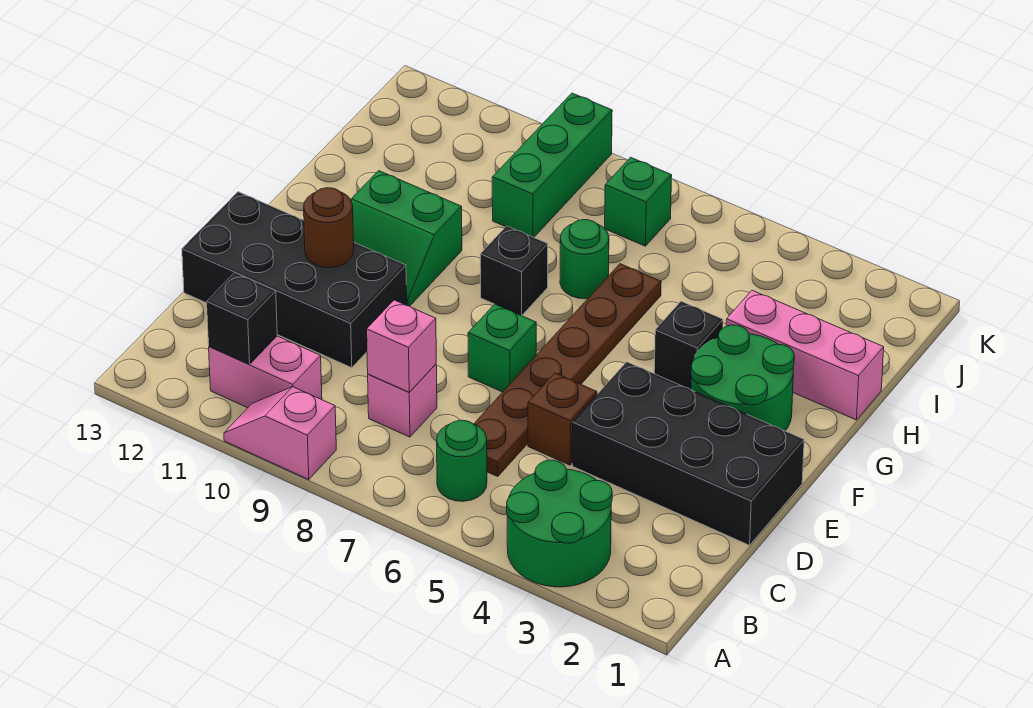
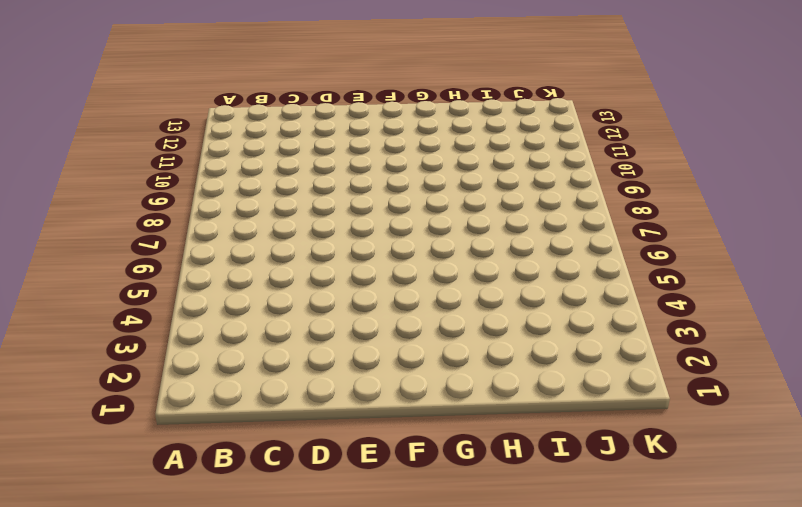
none -> green round brick A3:B4 level 1
none -> pink slope A9:A10 level 1 top 9
none -> green round brick B6 level 1

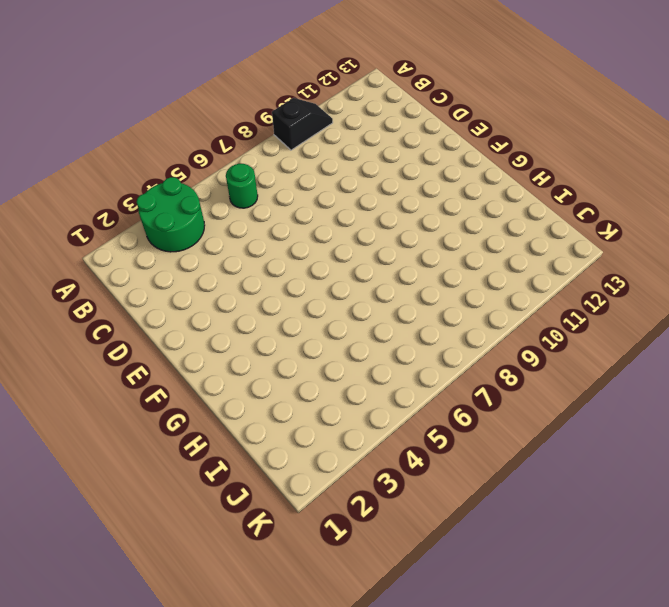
black slope A9:A10 level 1 top 9 -> pink slope A9:A10 level 1 top 9
none -> pink brick B10:B11 level 1
none -> brown plate C6:H6 level 1
none -> pink brick C8 level 1

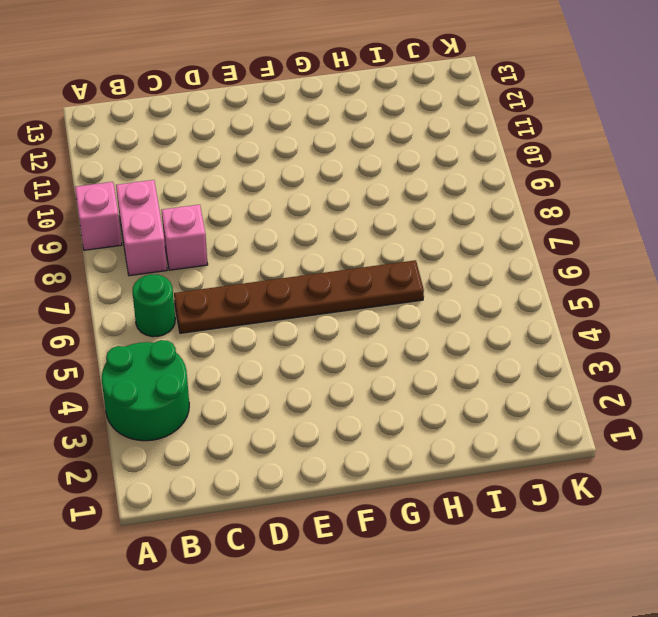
pink brick B8:B9 level 1 -> pink brick B10:B11 level 1
none -> black brick D1:E4 level 1
none -> brown brick D5 level 1
none -> black brick D10:E13 level 1

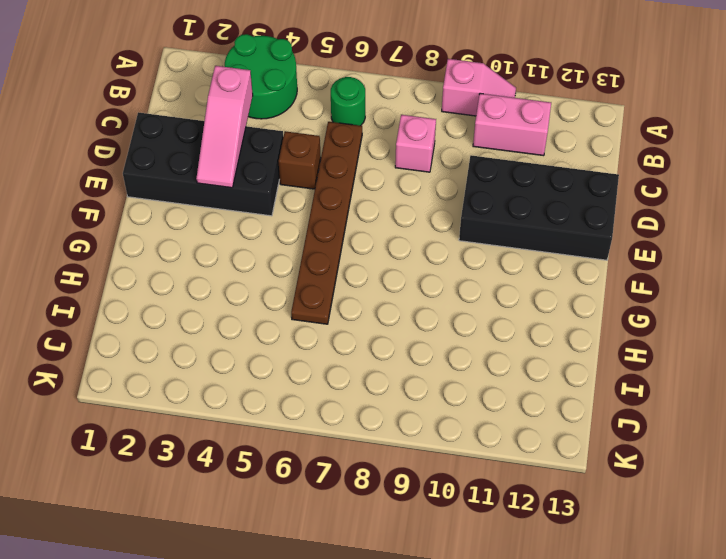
pink slope C3:E3 level 2 top C -> none
none -> green brick E7 level 1
none -> green round brick F2:G3 level 1
none -> green slope F10:G11 level 1 top G

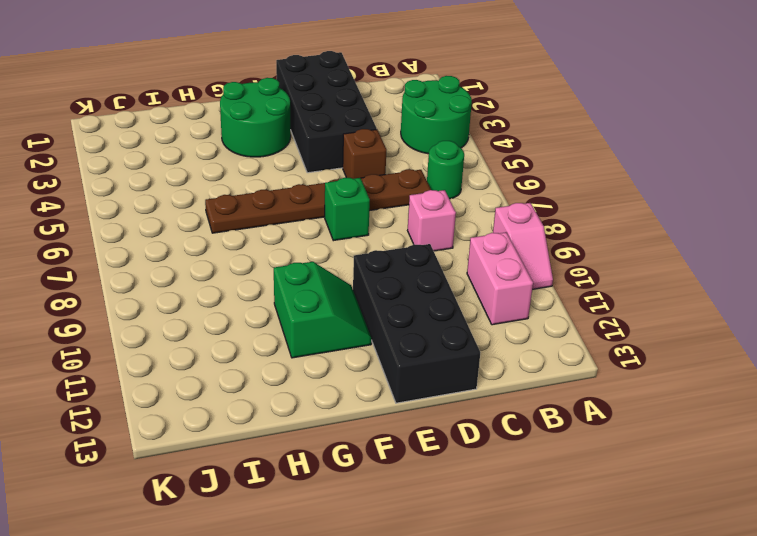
none -> black brick G4 level 1
none -> black brick G8 level 1
none -> pink brick H1:H3 level 1

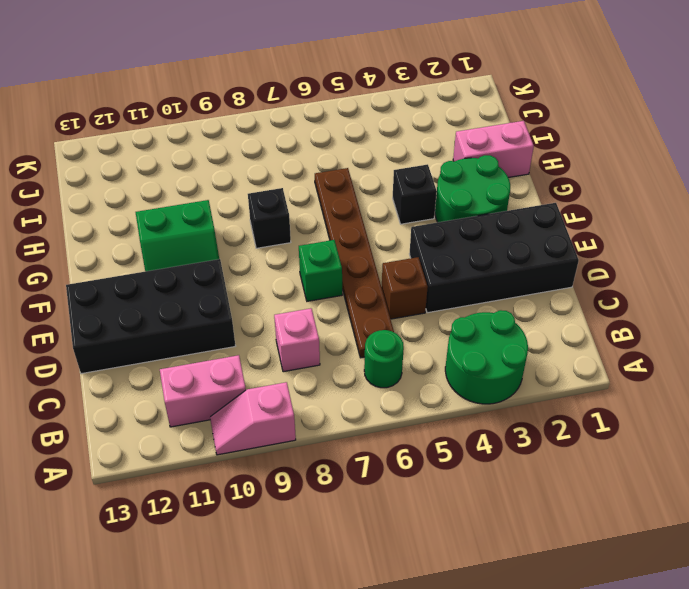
pink brick H1:H2 level 1 -> pink brick H1:H3 level 1
none -> green round brick H7 level 1
none -> green brick I9:K9 level 1
none -> green brick J7 level 1

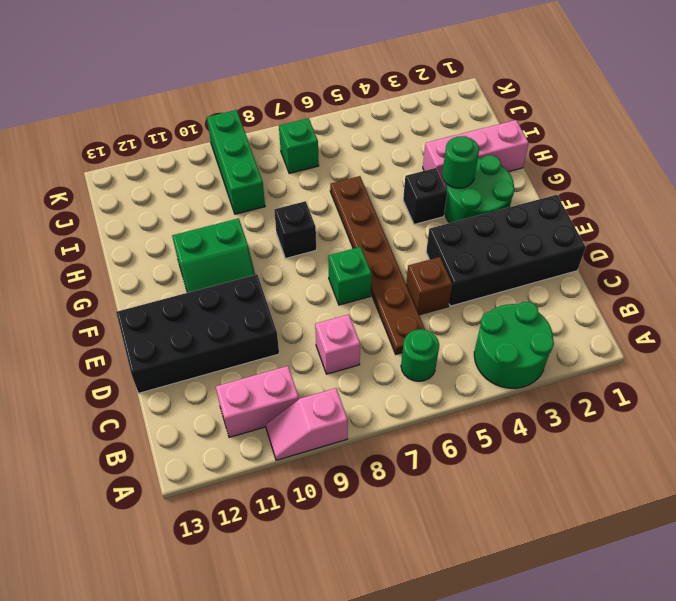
green round brick G3 level 2 -> green round brick H7 level 1
none -> black brick B11 level 2
none -> pink brick C8 level 2
none -> brown round brick E11 level 2

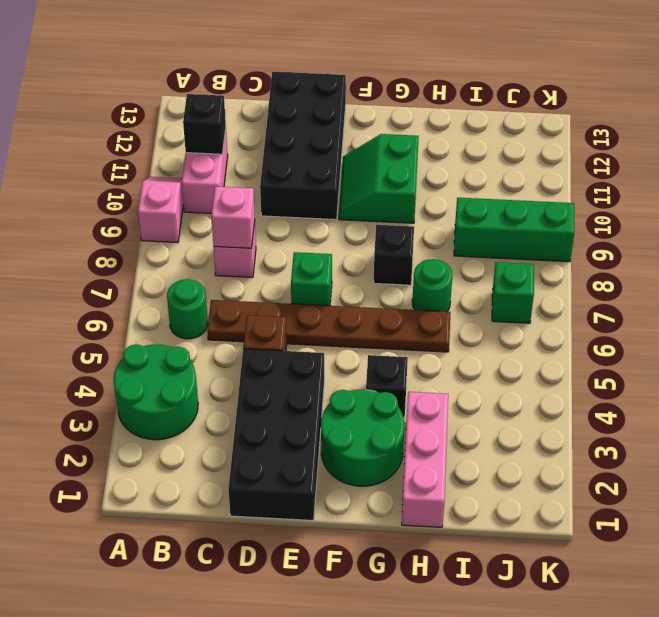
none -> brown round brick E11 level 2

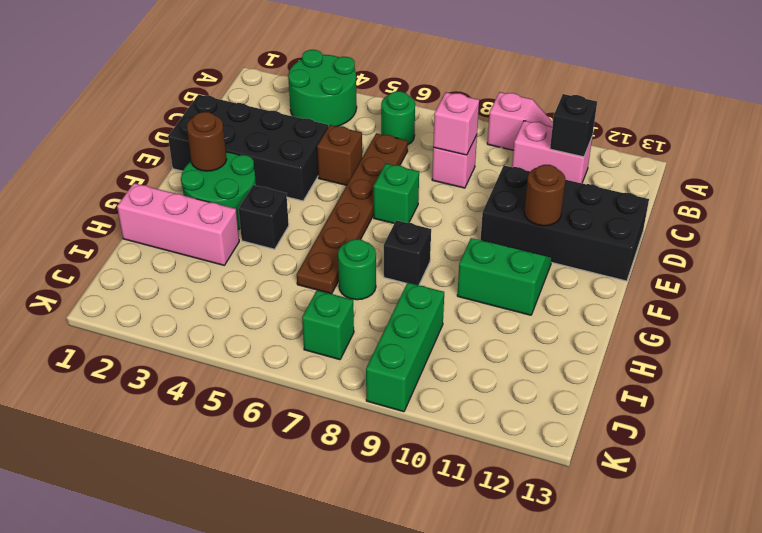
brown round brick F2 level 2 -> none

